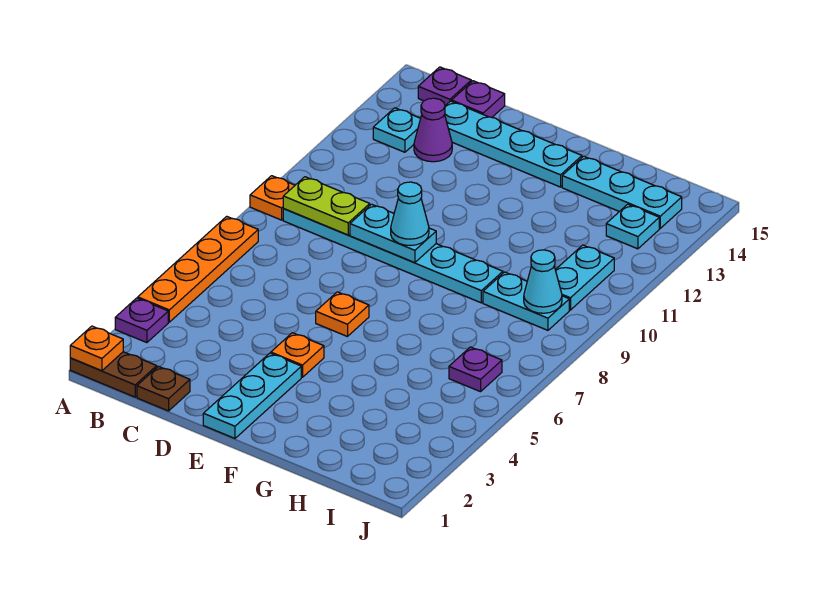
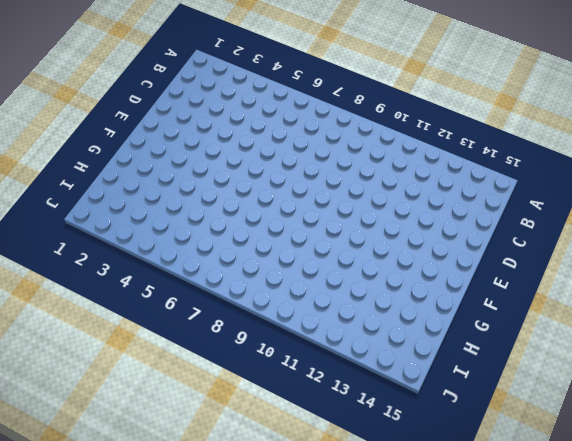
none -> brown plate A1:B1 level 1
none -> purple plate A3 level 1
none -> orange plate A4:A7 level 1

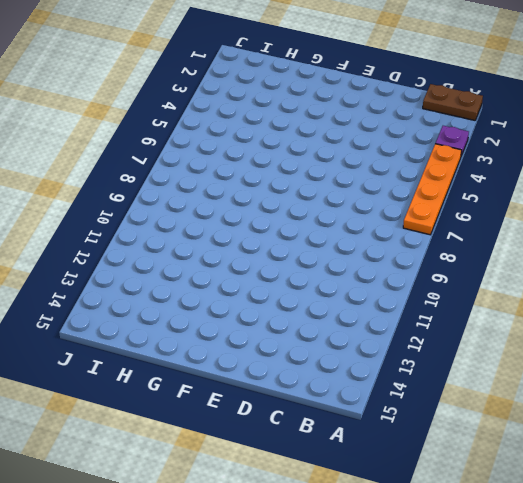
none -> orange plate A9 level 1
none -> cyan plate B9:G9 level 1
none -> cyan plate B13 level 1

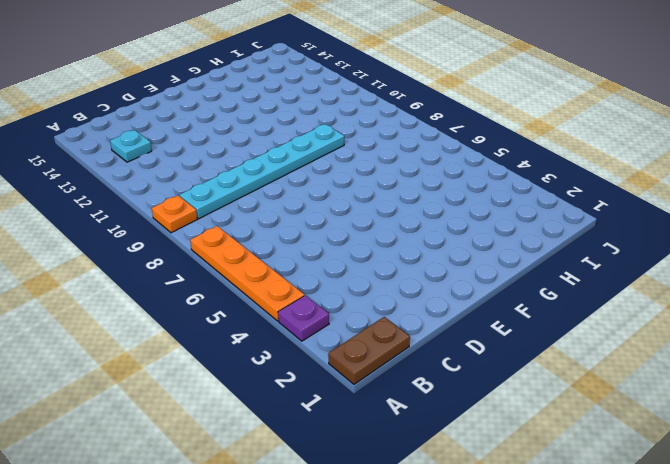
none -> purple plate B15 level 1
none -> brown plate C1 level 1
none -> purple cone C13 level 1

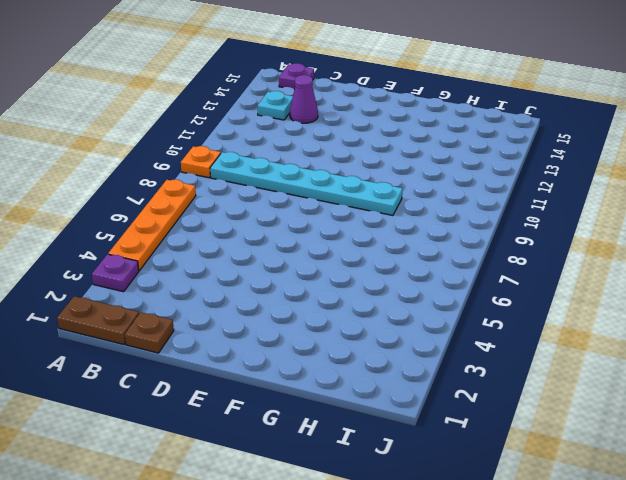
none -> cyan plate C14:F14 level 1
none -> purple plate C15 level 1
none -> cyan plate E1:E3 level 1

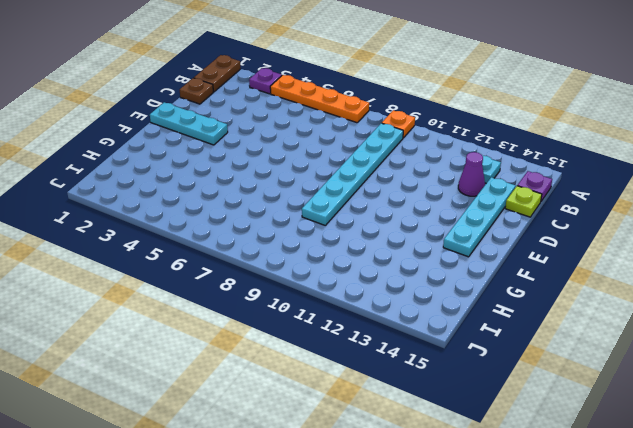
lime plate C15 level 1 -> purple plate C15 level 1
none -> orange plate E4 level 1
none -> orange plate E6 level 1
none -> cyan plate G14:I14 level 1

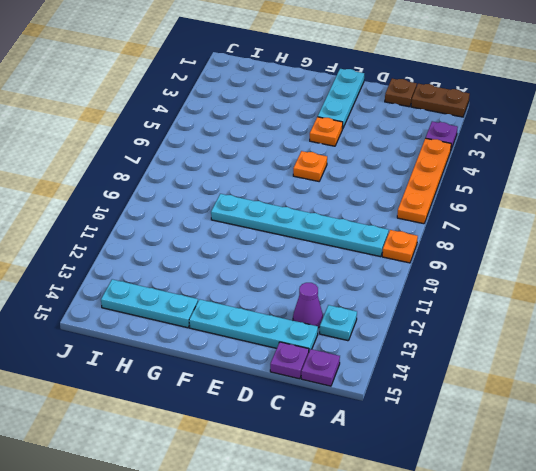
none -> cyan plate H9:I9 level 1
none -> purple plate I6 level 1
none -> cyan plate I10:I11 level 1

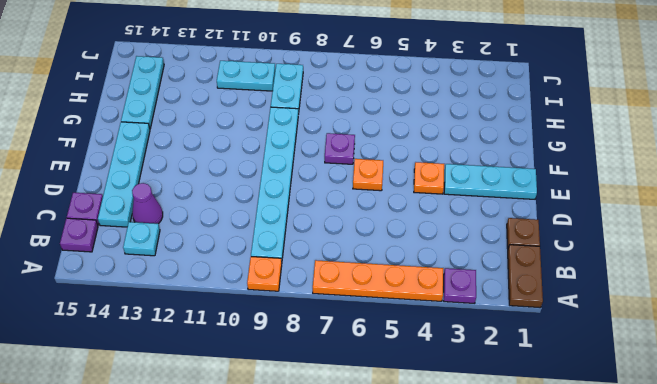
purple plate F7 level 1 -> purple plate I6 level 1
none -> cyan plate I13 level 1
none -> orange plate A1 level 2
none -> lime plate B9:C9 level 2

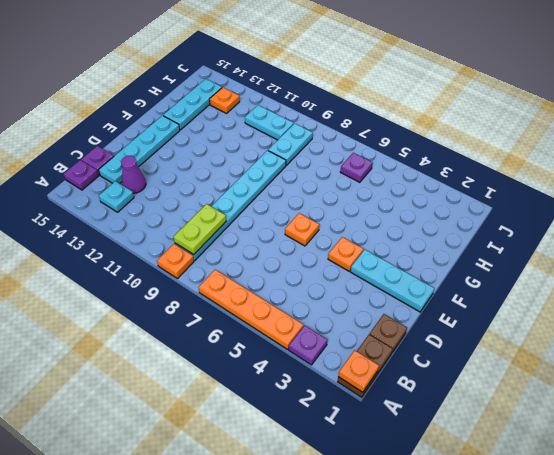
orange plate I13 level 1 -> cyan plate I13 level 1
none -> cyan plate D9:E9 level 2
none -> cyan cone I9 level 2
none -> cyan cone E9 level 3

